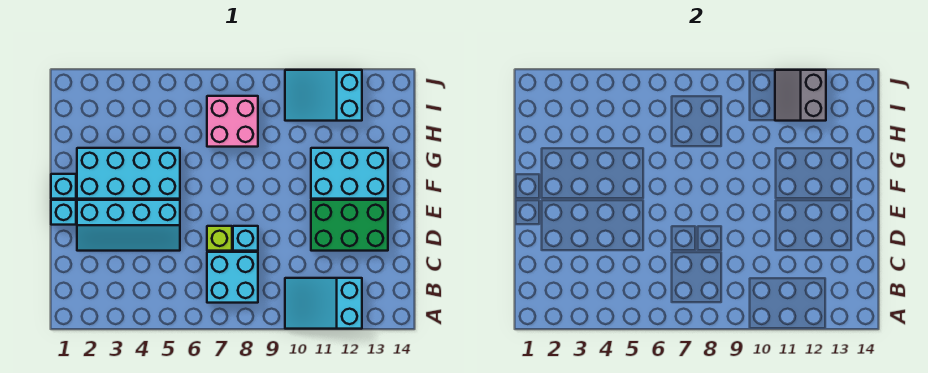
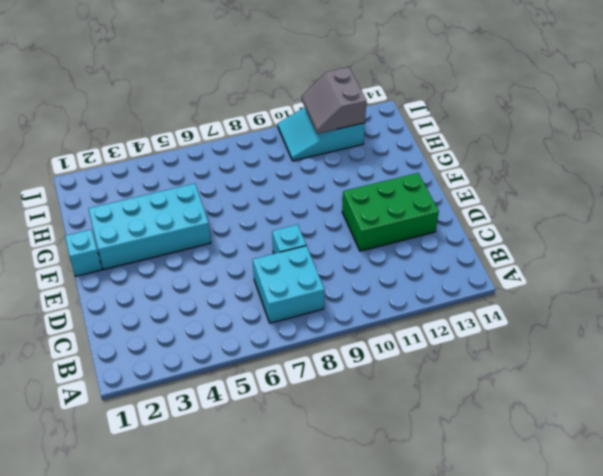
none -> cyan slope A10:B12 level 1 top 12
none -> cyan slope D2:E5 level 1 top E
none -> lime brick D7 level 1

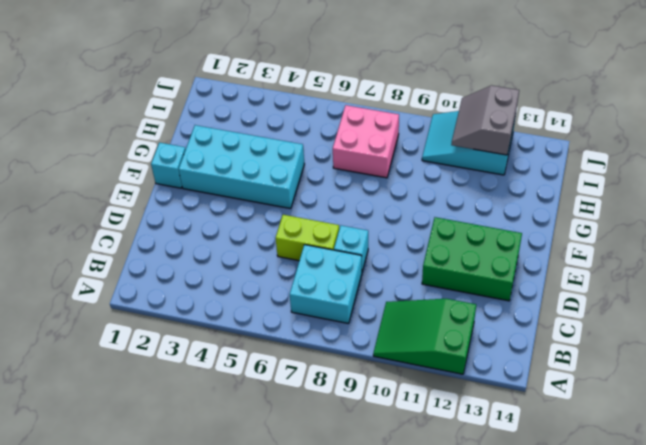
green slope A10:B12 level 1 top 12 -> cyan slope A10:B12 level 1 top 12
lime brick D6:D7 level 1 -> lime brick D7 level 1
none -> cyan slope D2:E5 level 1 top E
none -> cyan brick E1 level 1
none -> cyan brick F11:G13 level 1

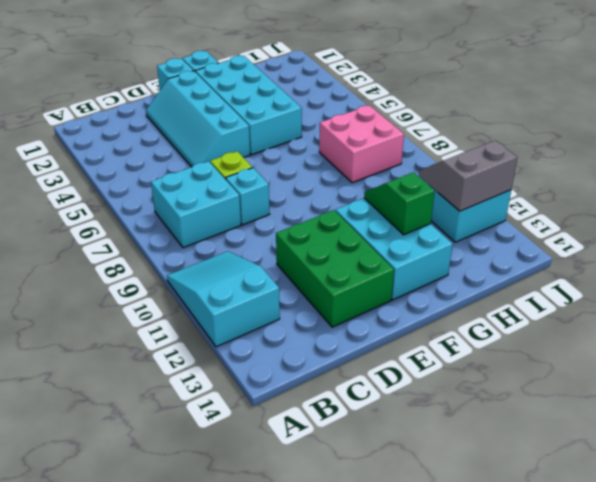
green slope G11:G12 level 2 top 12 -> none

